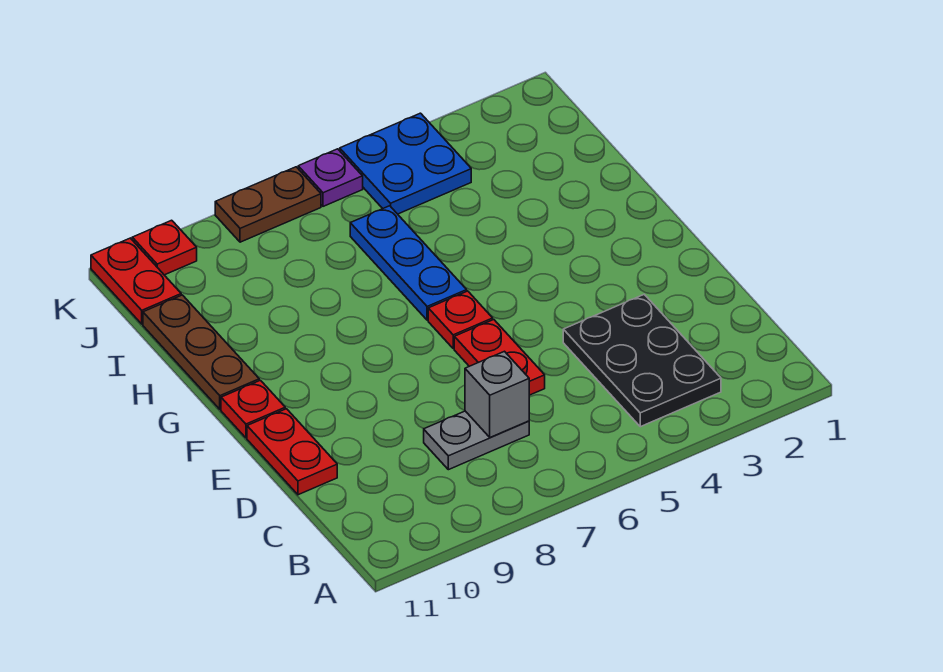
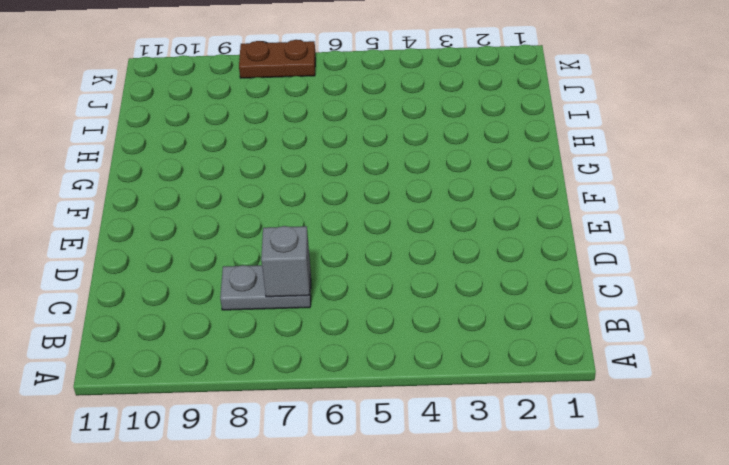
none -> black plate B3:D4 level 1
none -> red plate D6:E6 level 1
none -> red plate D11:E11 level 1

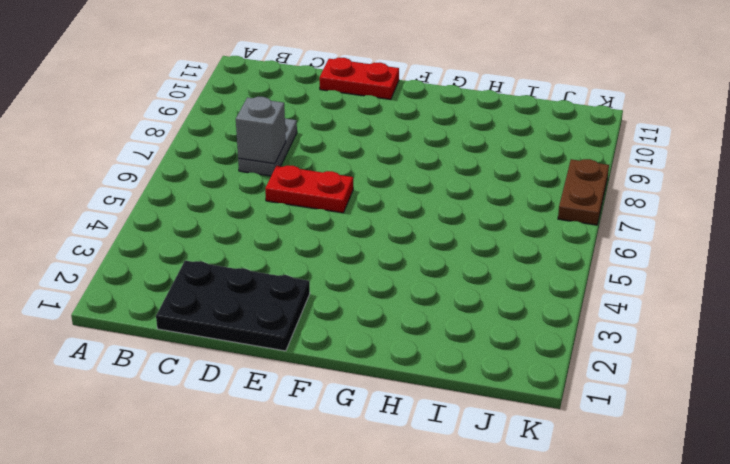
black plate C1:E2 level 1 -> black plate B3:D4 level 1
none -> red plate F6 level 1
none -> red plate F11 level 1
none -> blue plate G6:I6 level 1

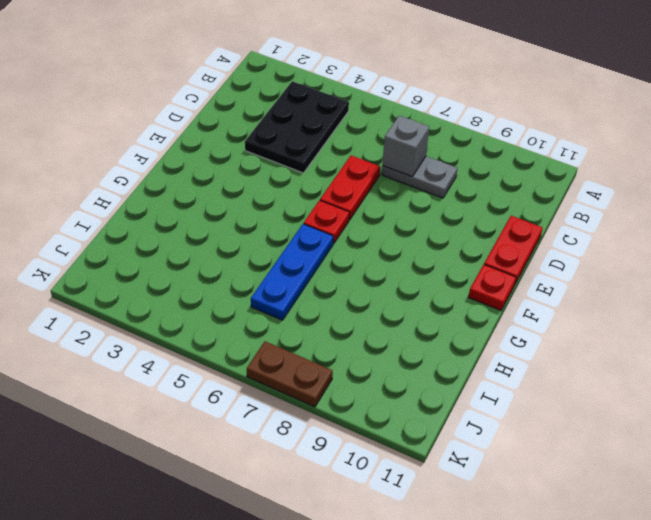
none -> brown plate G11:I11 level 1
none -> blue plate J4:K5 level 1
none -> red plate J11:K11 level 1

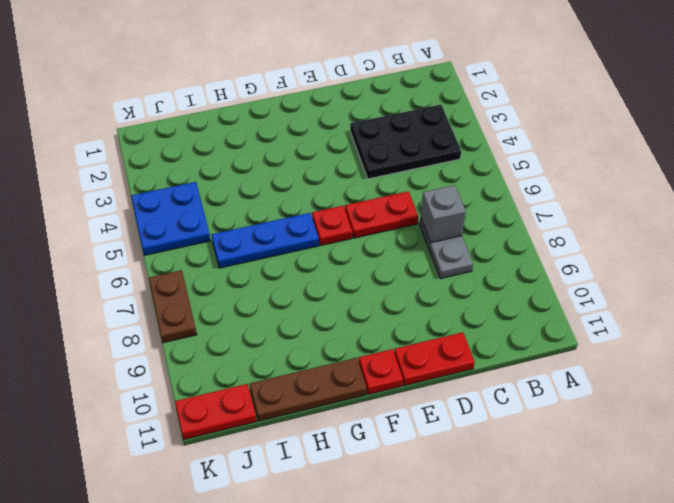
none -> purple plate K6 level 1
none -> red plate K10 level 1

